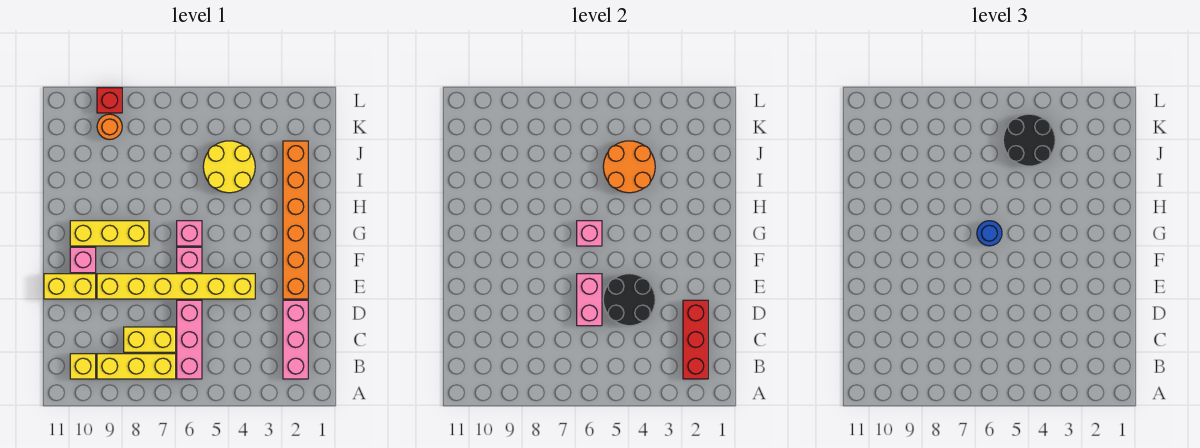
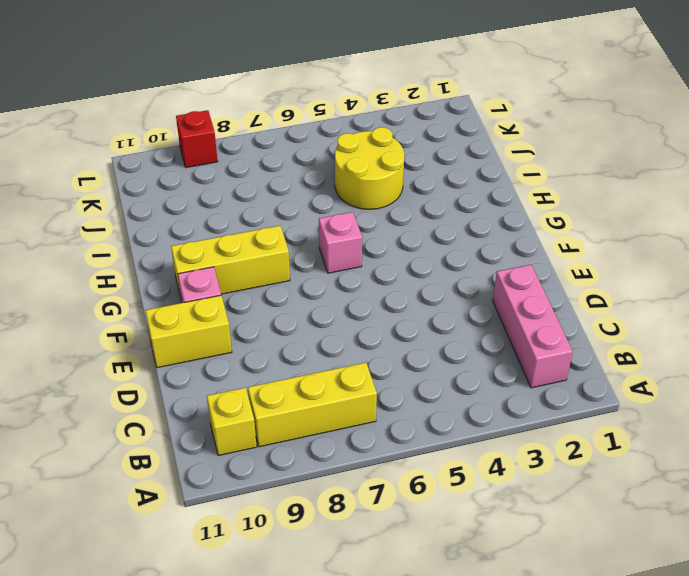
none -> pink brick B6:D6 level 1
none -> yellow brick C7:C8 level 1
none -> orange brick E2:J2 level 1

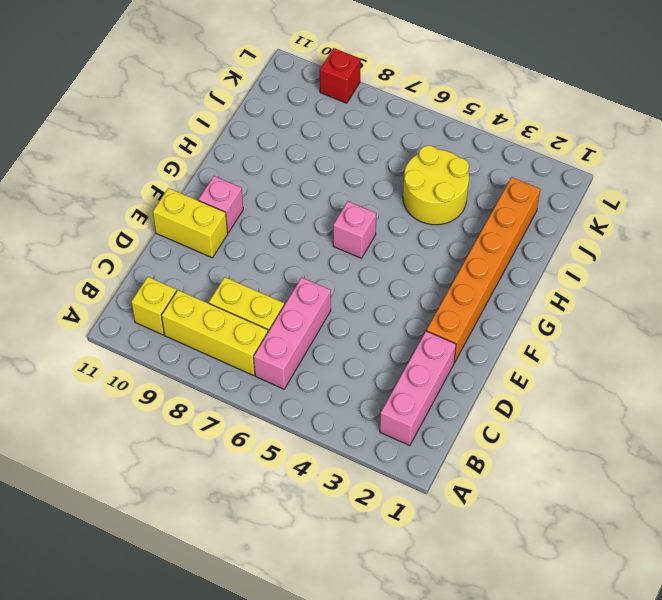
none -> yellow brick E4:E9 level 1
none -> pink brick F6 level 1
none -> yellow brick G8:G10 level 1

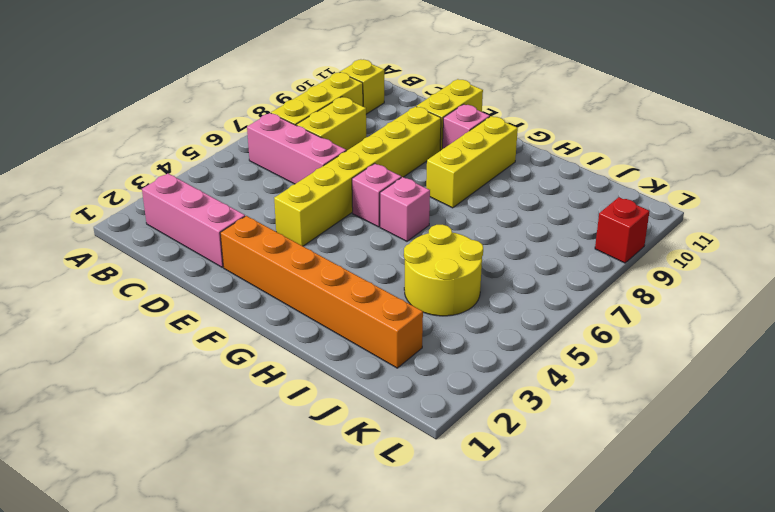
none -> orange round brick K9 level 1
none -> red brick B2:D2 level 2
none -> black round brick D4:E5 level 2

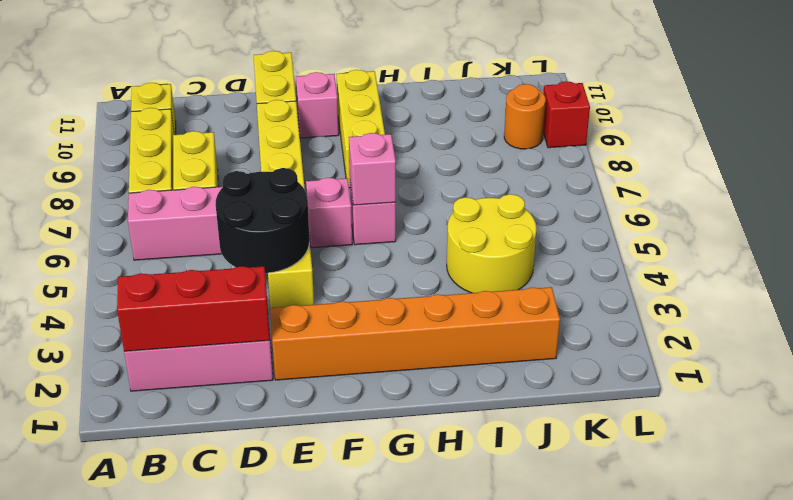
none -> pink brick D6:E6 level 2
none -> orange round brick I4:J5 level 2
none -> blue round brick G6 level 3

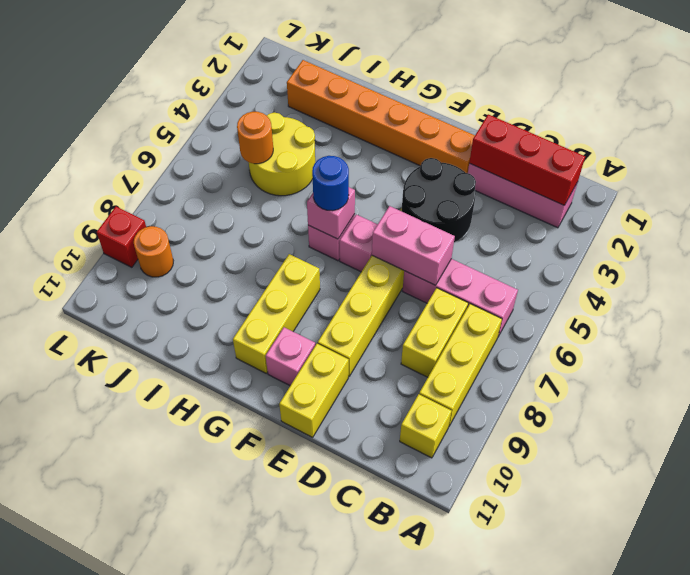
orange round brick J5 level 2 -> orange round brick I4:J5 level 2
none -> black round brick J4:K5 level 3

